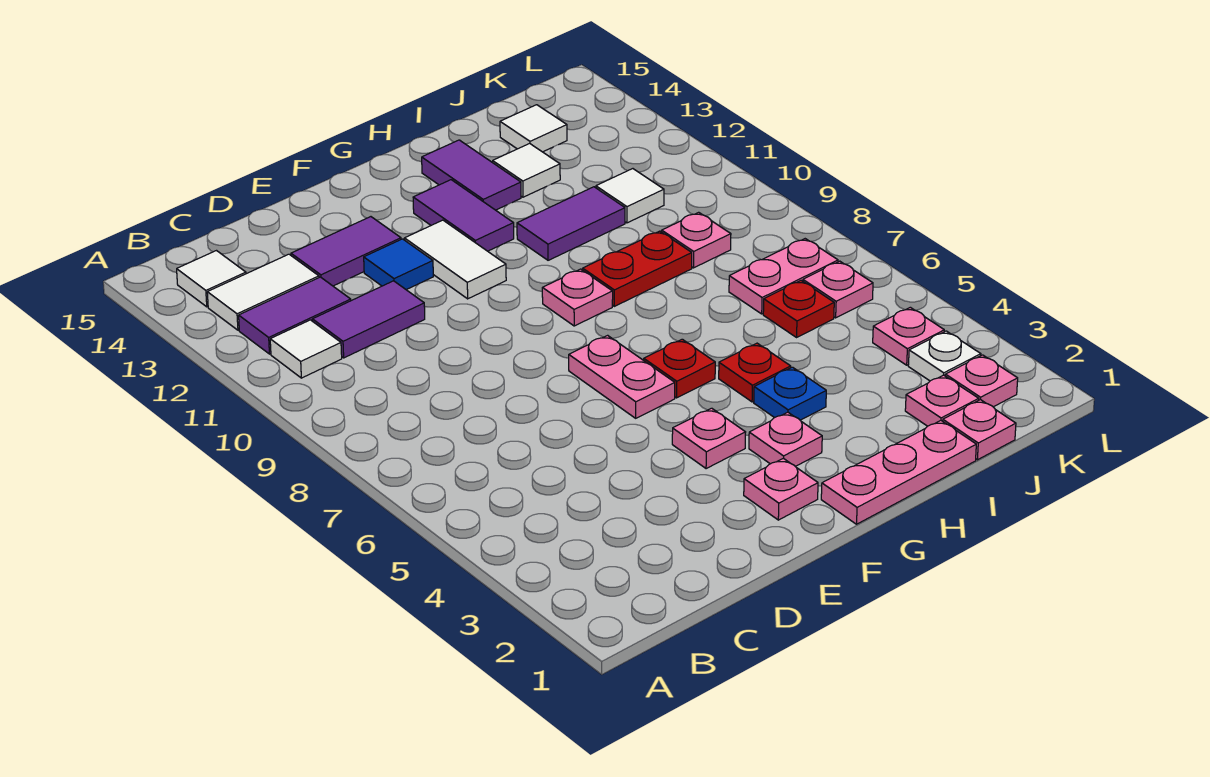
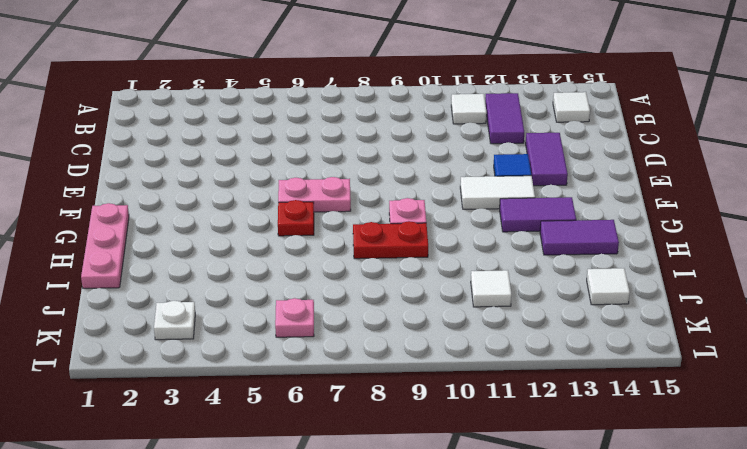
red plate H8:H9 level 1 -> red plate H9:I9 level 1
none -> white tile B13:C13 level 1
none -> purple tile C11:D11 level 1
none -> pink plate F2 level 1
none -> pink plate F4 level 1

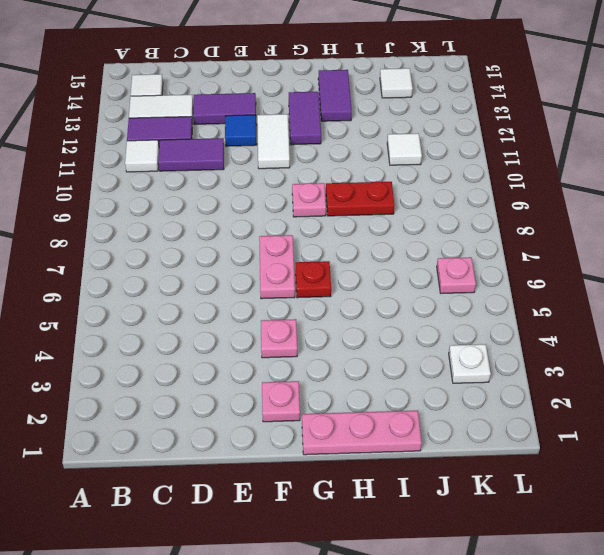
none -> pink plate G3 level 1
none -> blue plate H4 level 1
none -> red plate H5 level 1
none -> purple tile H11:I11 level 1

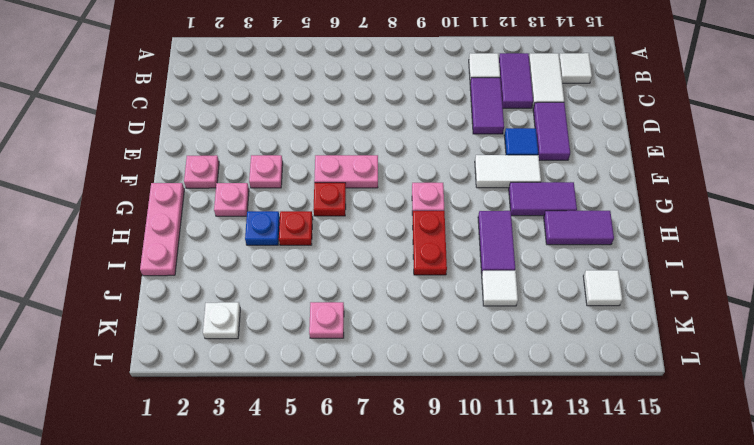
none -> white tile I13 level 1
none -> pink plate J1 level 1
none -> pink plate J2 level 1
none -> red plate J6 level 1

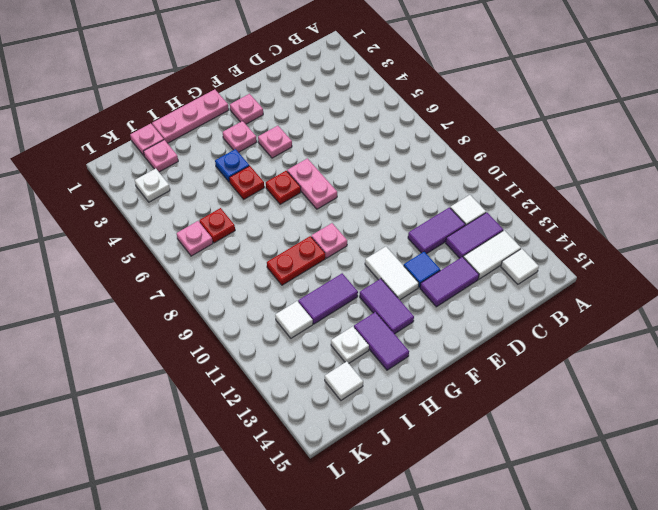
white plate I13 level 1 -> white tile I13 level 1
none -> pink plate J7:K7 level 1
none -> pink plate J9 level 1
none -> pink plate K2 level 1
none -> pink plate K4 level 1

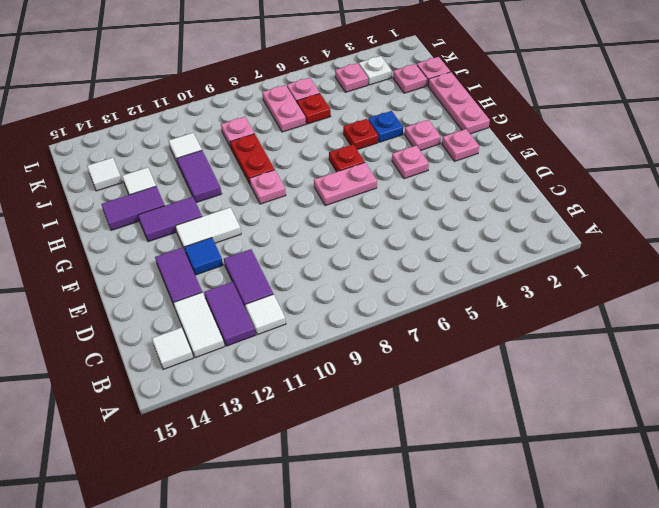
none -> pink plate K2 level 1

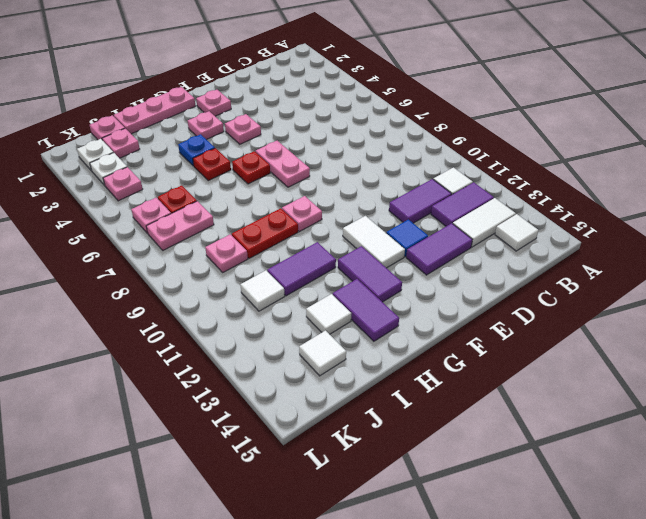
white plate K2 level 1 -> pink plate K2 level 1

